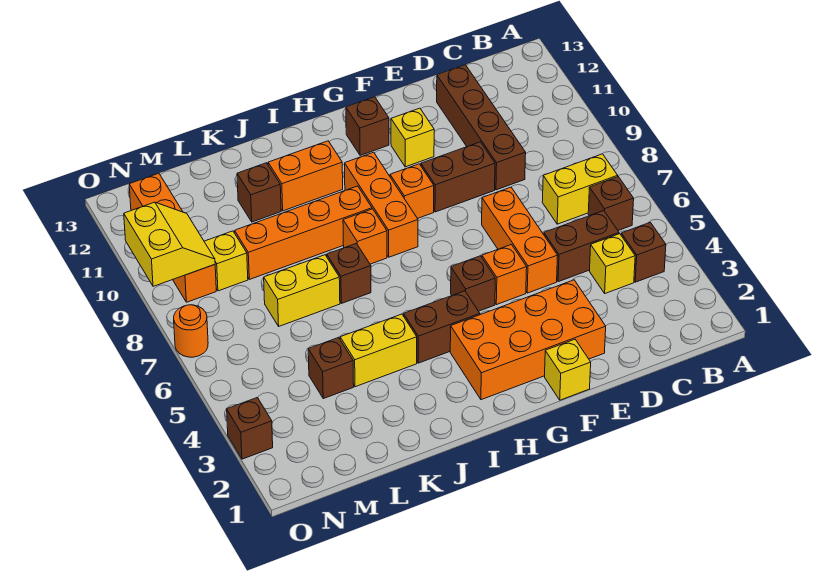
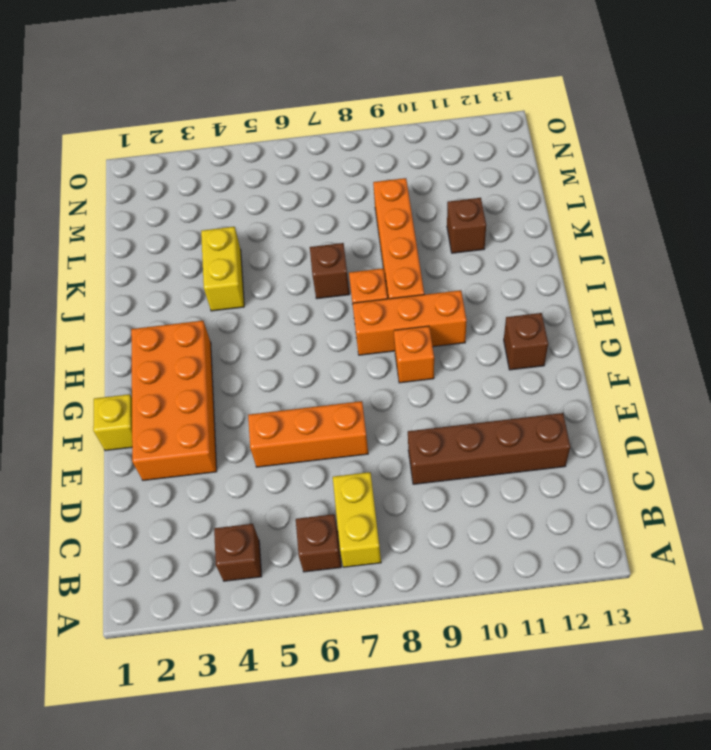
none -> yellow brick C4 level 1
none -> brown brick C5:D5 level 1
none -> brown brick E9:F9 level 1
none -> orange brick F5 level 1

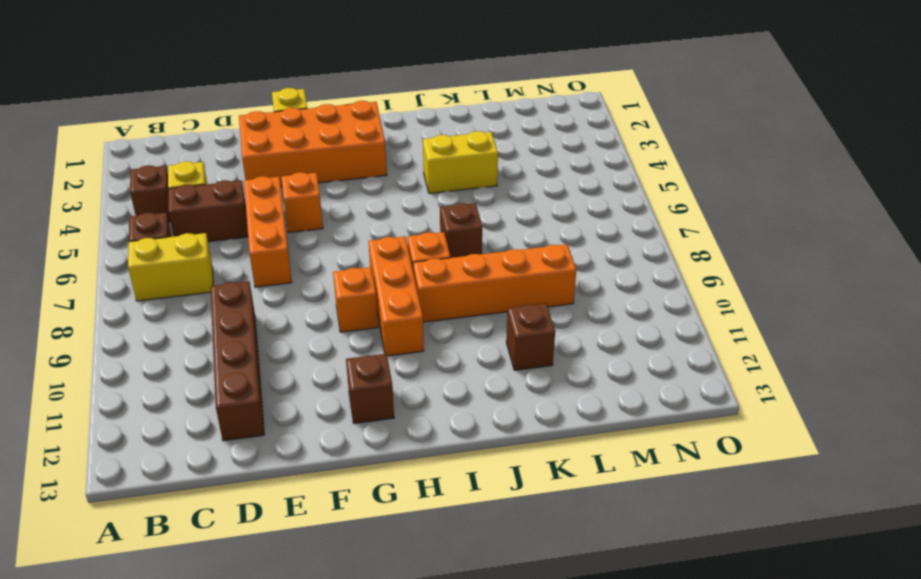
none -> brown brick E9:F9 level 1
none -> yellow brick F11 level 1
none -> brown brick G5 level 1
none -> brown brick H4:I4 level 1

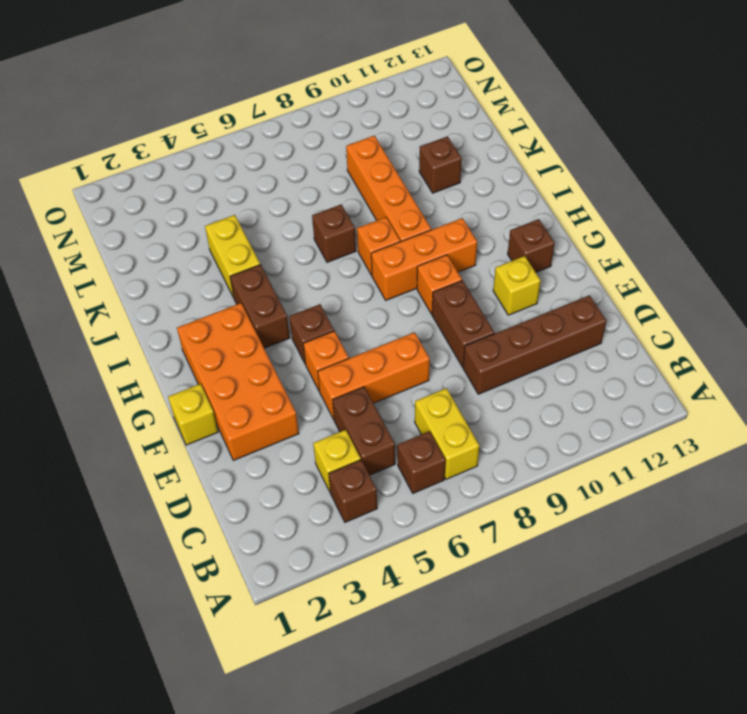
none -> orange brick I11:J11 level 1
none -> yellow brick K7:L7 level 1
none -> brown brick L4 level 1
none -> yellow brick M9 level 1

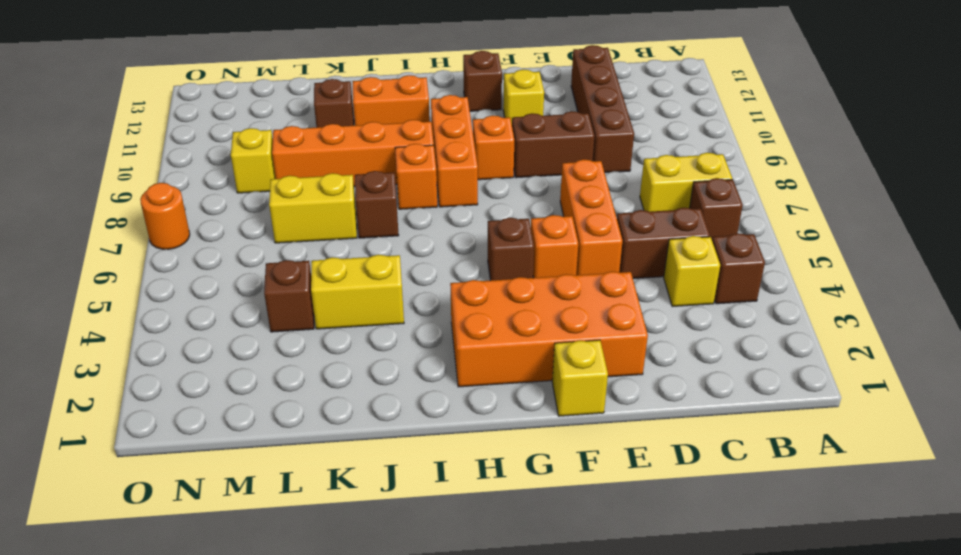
none -> brown brick H4:I4 level 1
none -> orange brick N9:N12 level 1
none -> brown brick O3 level 1
none -> yellow slope N9:O10 level 2 top O

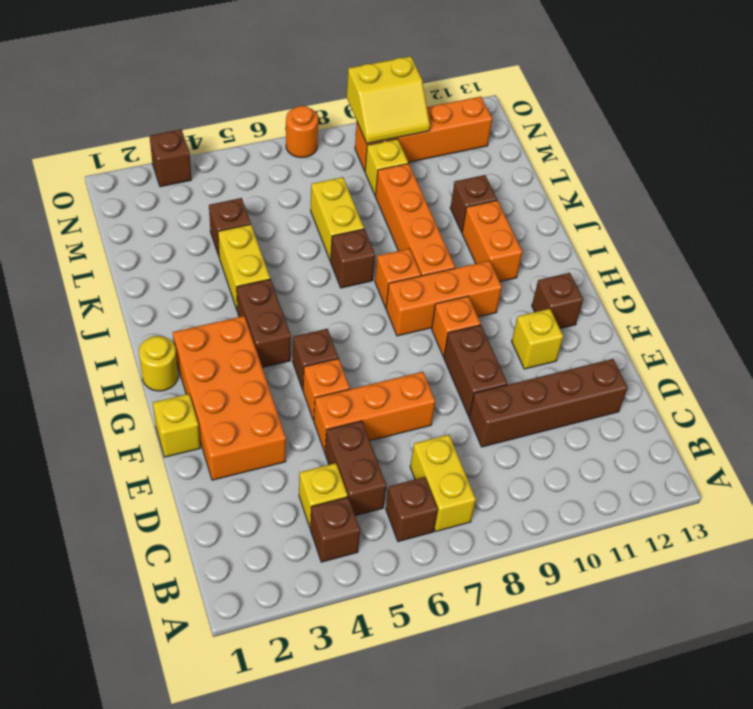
yellow round brick H1 level 1 -> none

